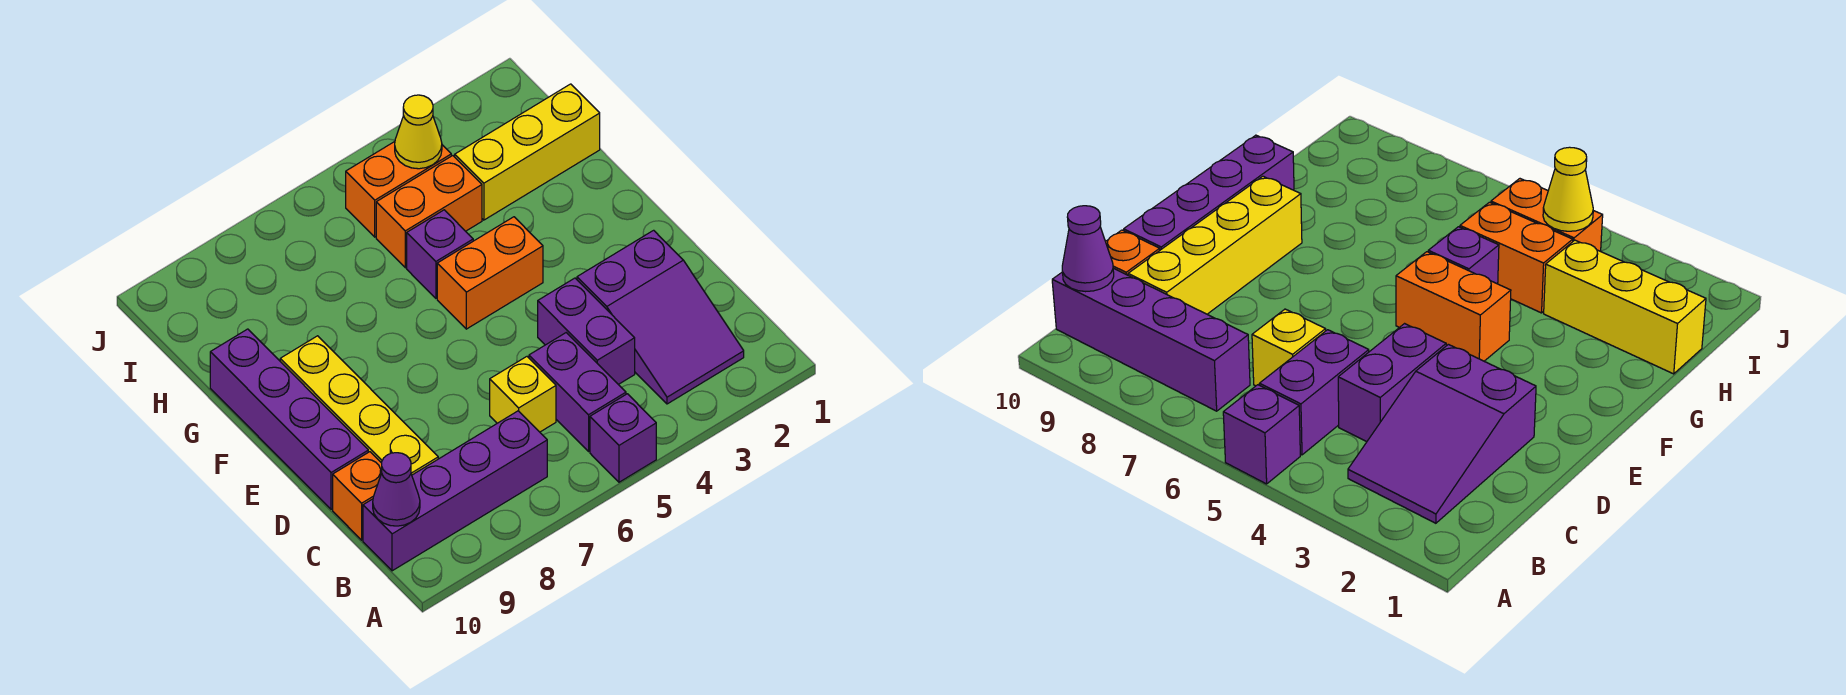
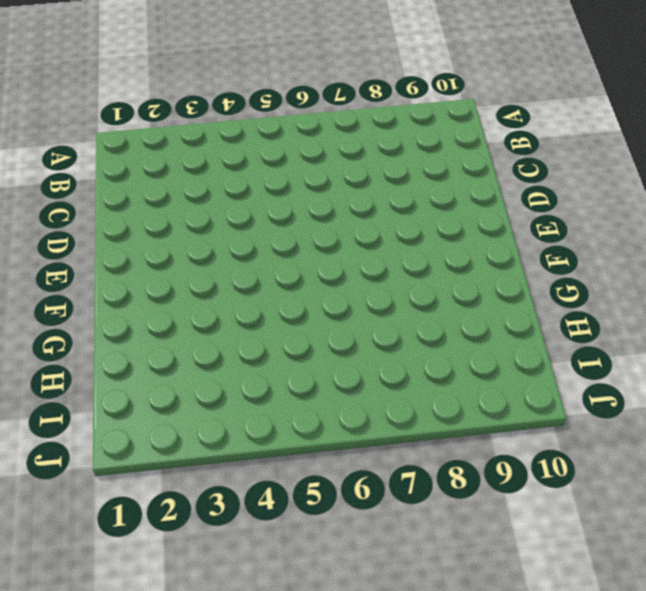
none -> purple brick A5 level 1
none -> purple slope B2:D3 level 1 top D
none -> purple brick B5:C5 level 1

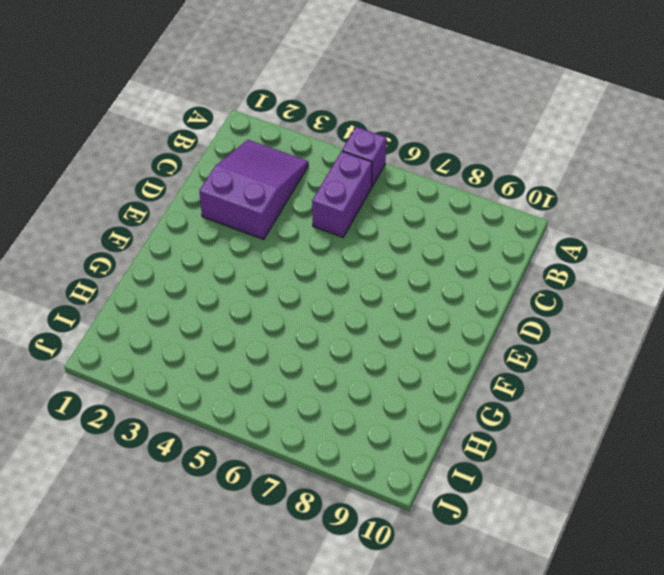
none -> purple brick B7:B10 level 1
none -> purple brick C4:D4 level 1
none -> yellow brick C6 level 1

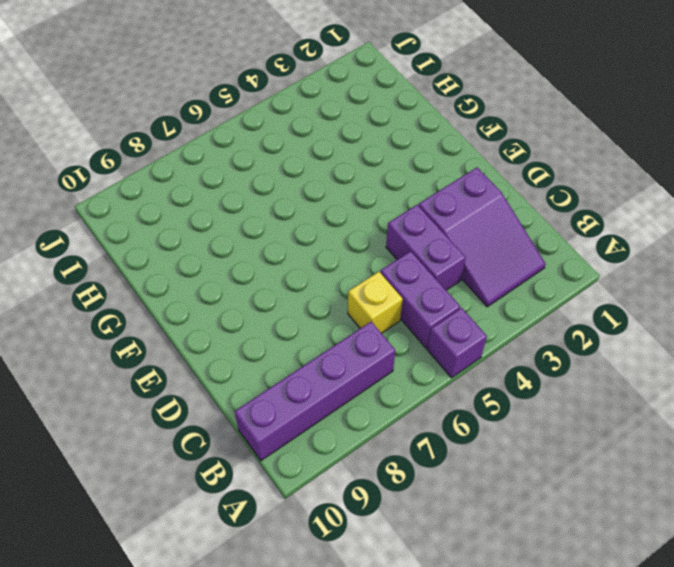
none -> yellow brick C9:F9 level 1
none -> orange brick C10 level 1
none -> purple brick D10:G10 level 1

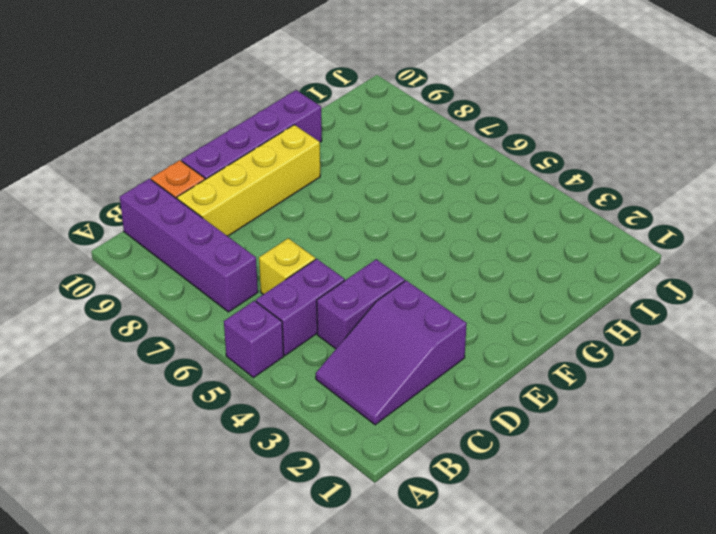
none -> orange brick F4:F5 level 1
none -> purple brick G5 level 1
none -> yellow brick H1:H3 level 1

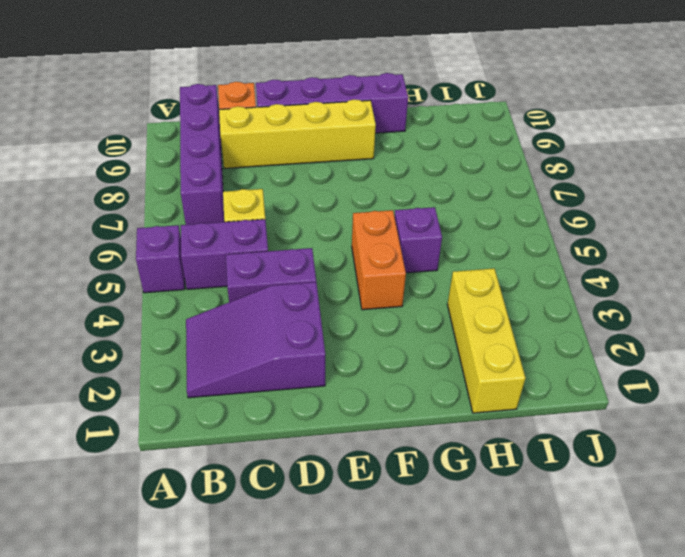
none -> orange brick H4:H5 level 1
none -> orange brick I4:I5 level 1
none -> purple cone B10 level 2

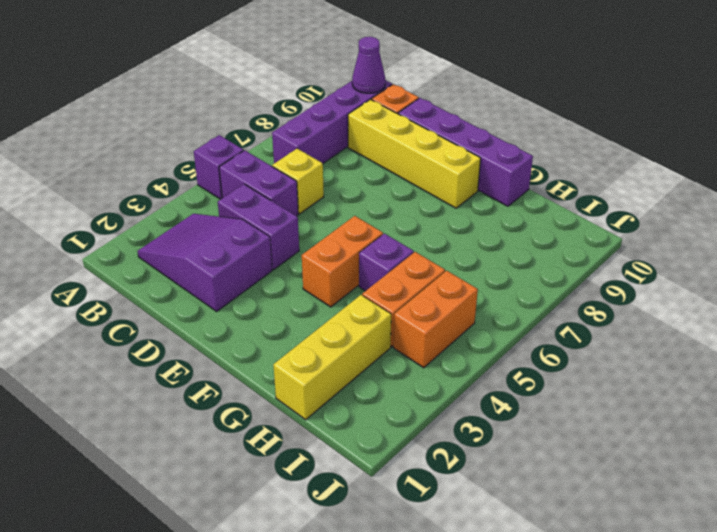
none -> yellow cone I4 level 2

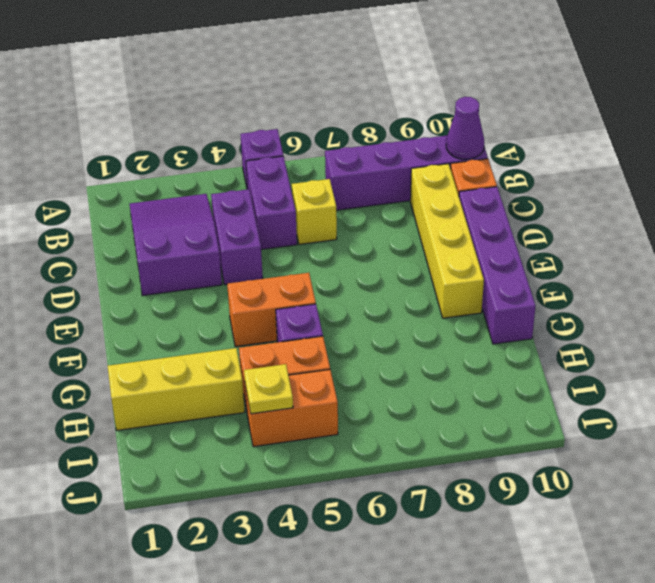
yellow plate I4 level 2 -> yellow cone I4 level 2

